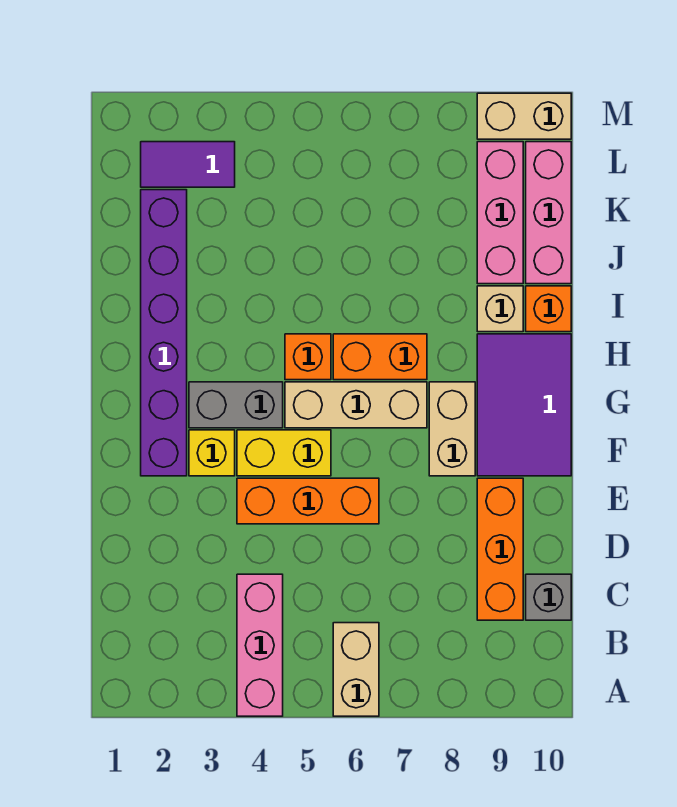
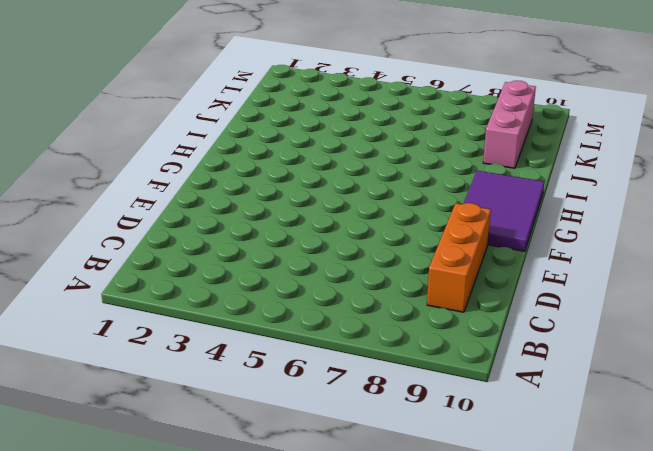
none -> pink brick A4:C4 level 1
none -> tan brick A6:B6 level 1
none -> grey brick C10 level 1

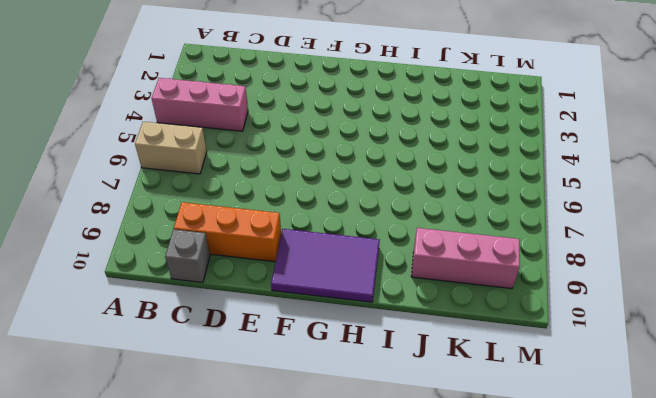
none -> orange brick E4:E6 level 1
none -> purple brick F2:K2 level 1
none -> yellow brick F3 level 1

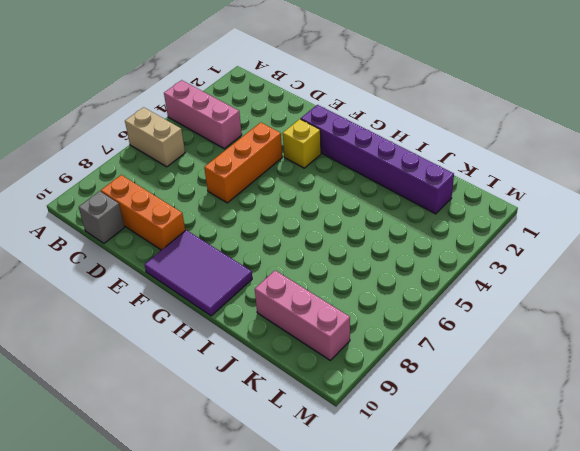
none -> yellow brick F4:F5 level 1
none -> tan brick F8:G8 level 1
none -> grey brick G3:G4 level 1

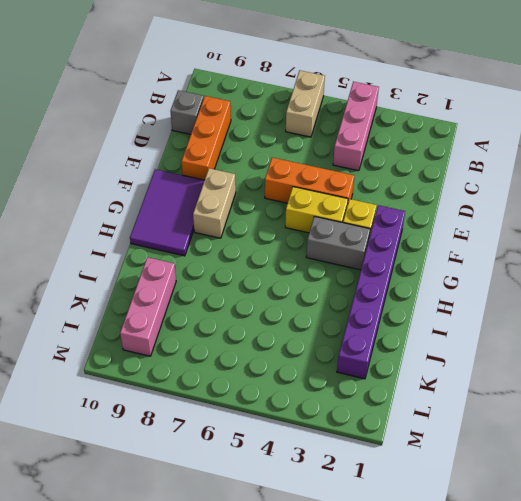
none -> tan brick G5:G7 level 1
none -> orange brick H5 level 1
none -> orange brick H6:H7 level 1

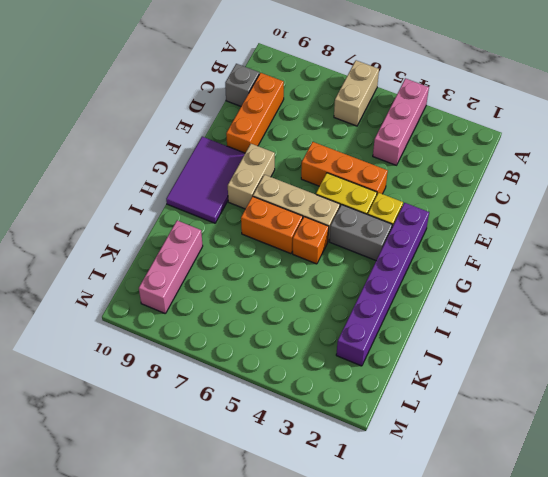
none -> tan brick I9 level 1
none -> orange brick I10 level 1
none -> pink brick J10:L10 level 1

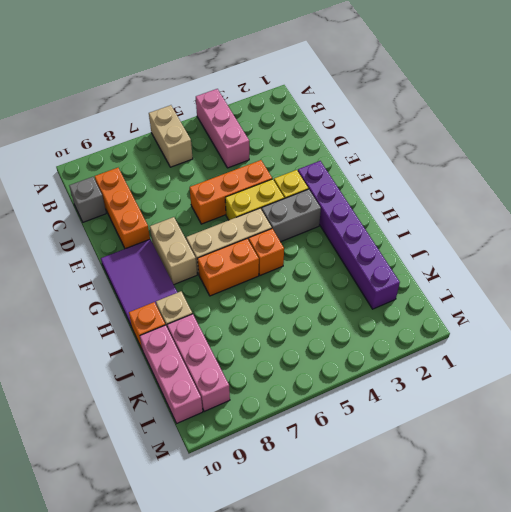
none -> purple tile L2:L3 level 1
none -> tan brick M9:M10 level 1

